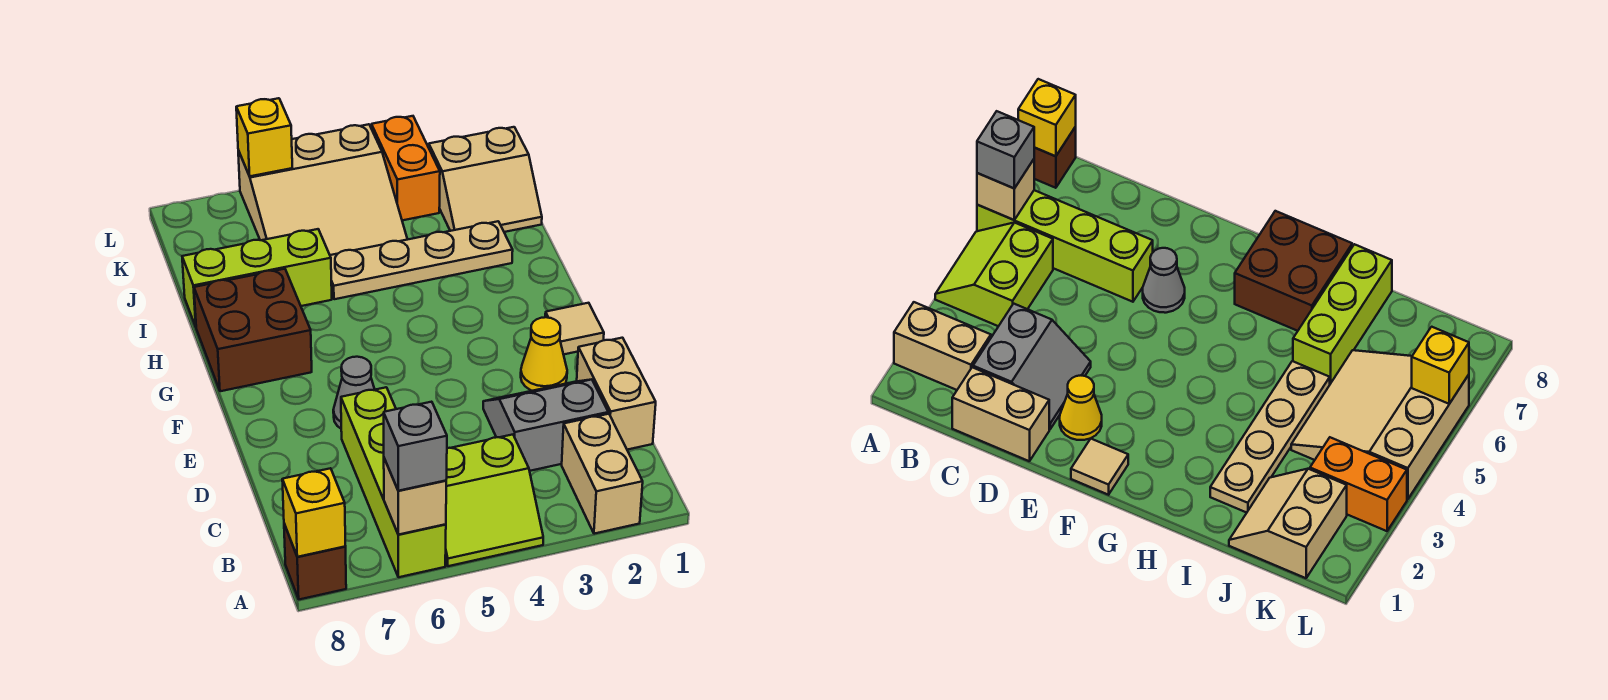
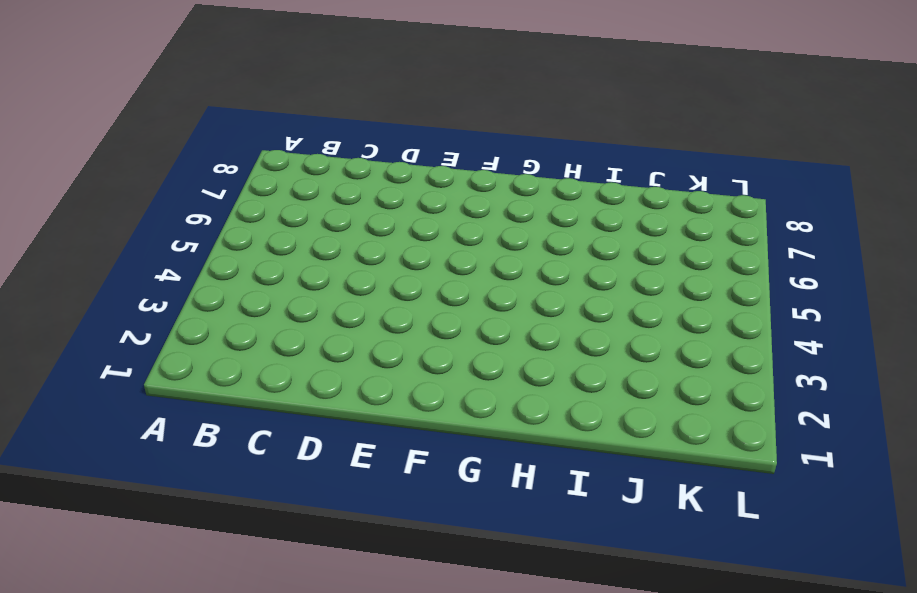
none -> tan brick A2:B2 level 1
none -> lime slope A4:B5 level 1 top B
none -> lime brick A6:D6 level 1

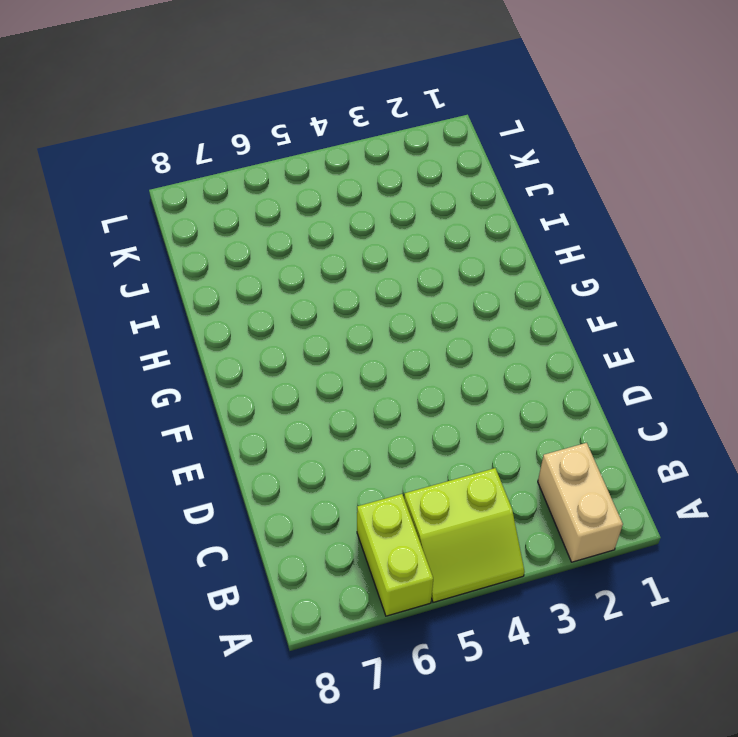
lime brick A6:B6 level 1 -> lime brick A6:D6 level 1
none -> brown brick A8 level 1
none -> tan brick C1:D1 level 1
none -> grey slope C2:D3 level 1 top C

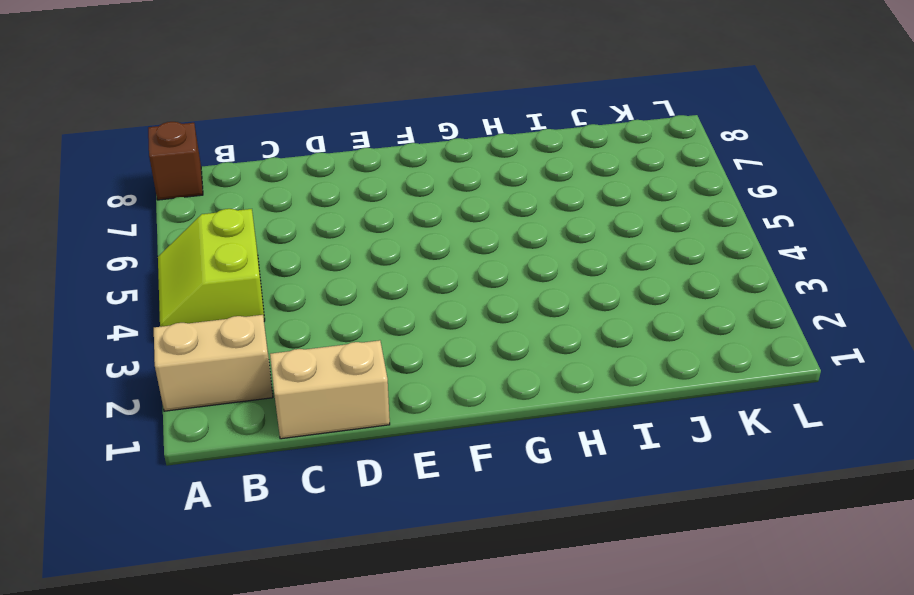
none -> lime brick A6:D6 level 1
none -> grey slope C2:D3 level 1 top C
none -> yellow cone E2 level 1

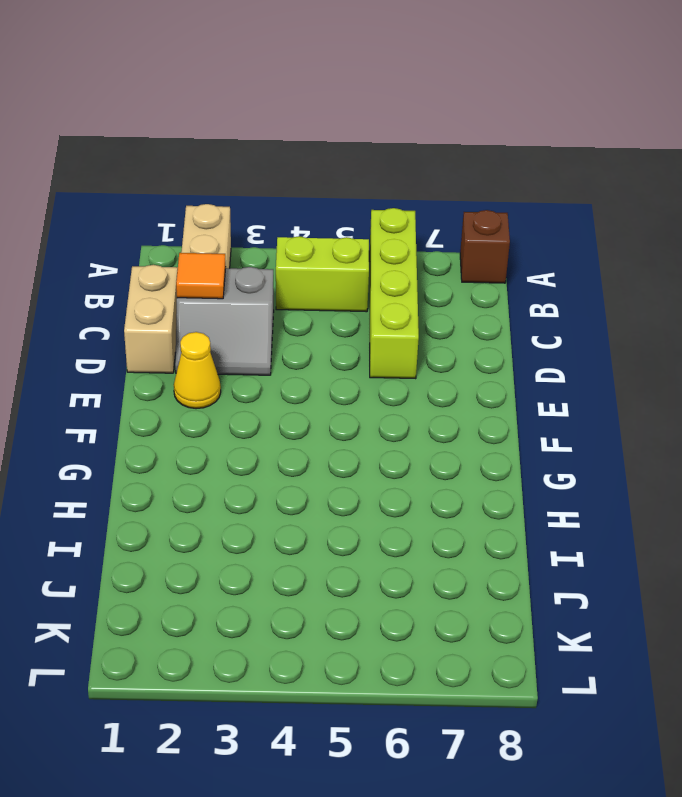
orange tile C2 level 2 -> none
none -> grey cone E6 level 1
none -> tan tile F1 level 1
none -> brown brick G7:H8 level 1

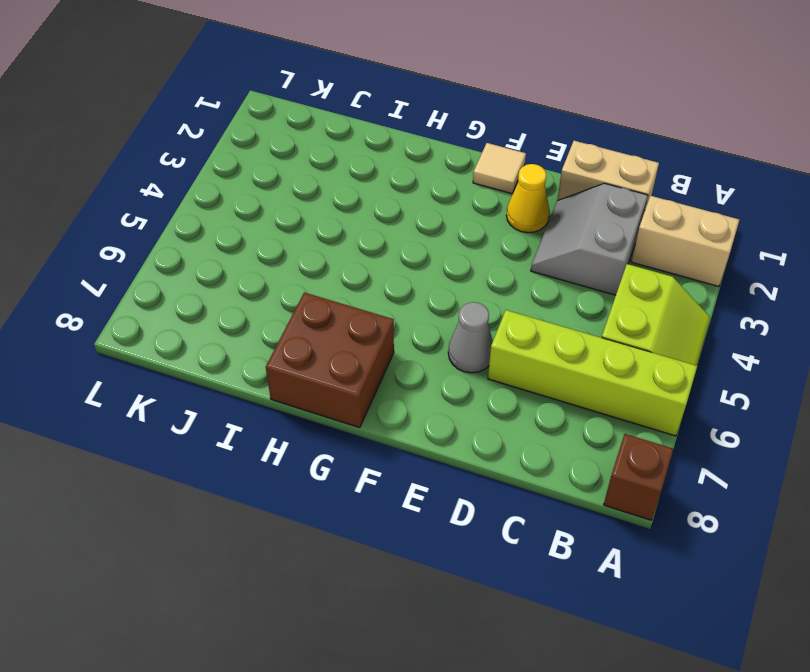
none -> tan plate I2:I5 level 1
none -> lime brick I6:I8 level 1
none -> tan slope J1:K2 level 1 top K

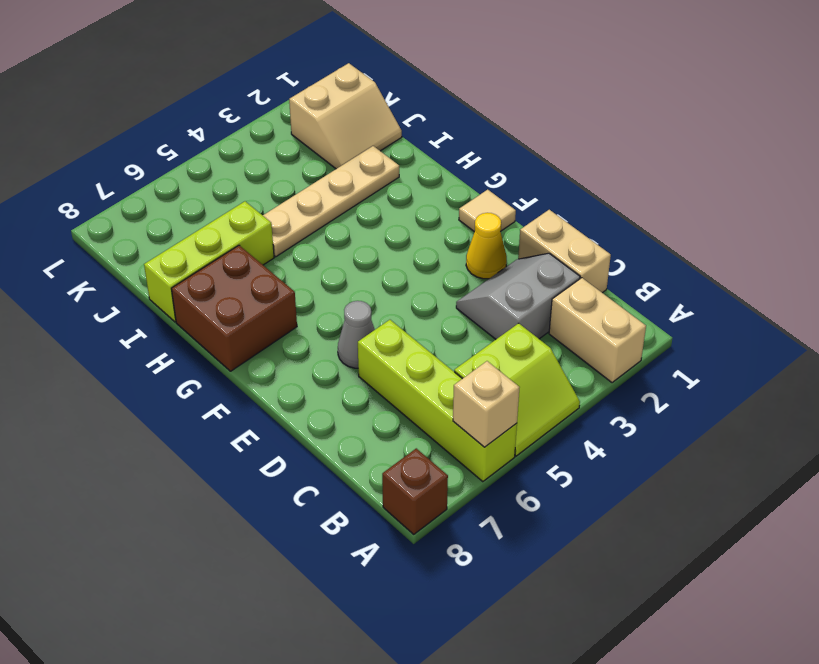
none -> tan slope J4:L6 level 1 top L
none -> orange brick K3:L3 level 1
none -> yellow brick A8 level 2

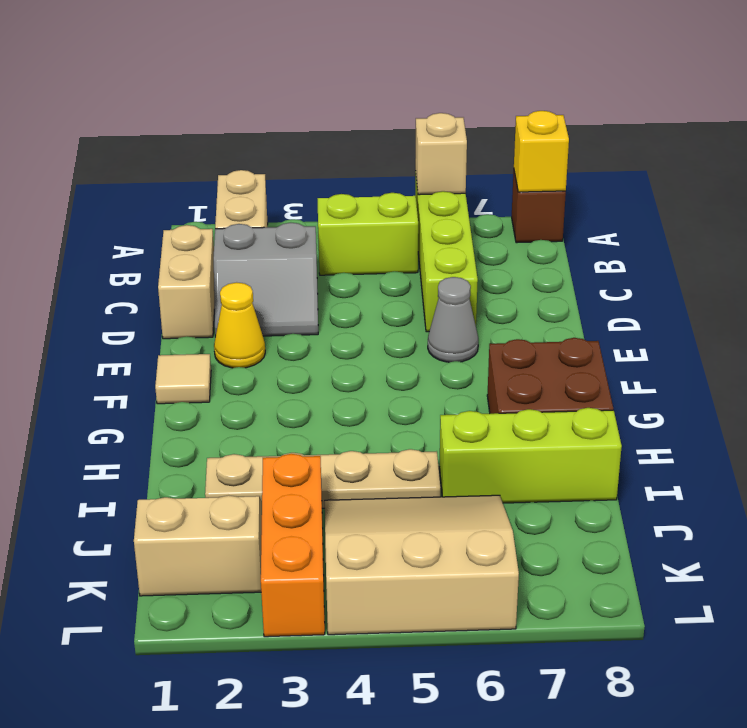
orange brick J3:L3 level 1 -> orange brick K3:L3 level 1
none -> yellow brick L6 level 2
none -> grey brick A6 level 3

